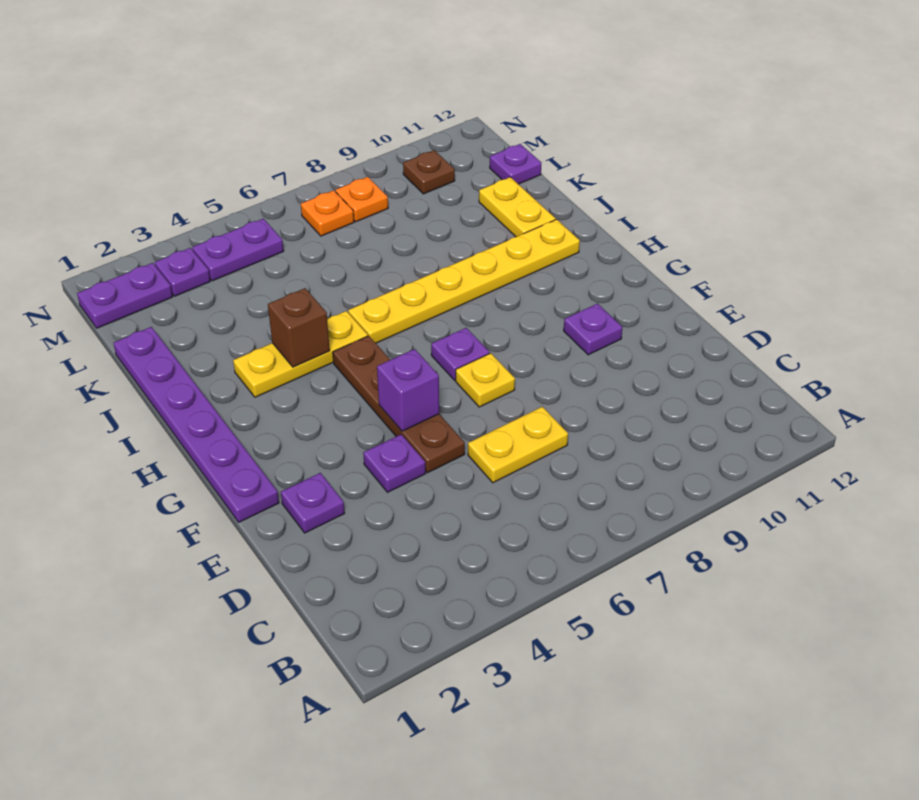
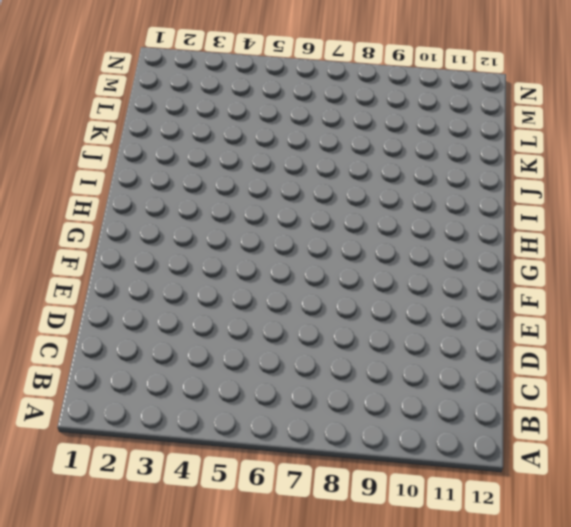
none -> yellow plate D6:D7 level 1
none -> purple plate E2 level 1
none -> purple plate E4 level 1

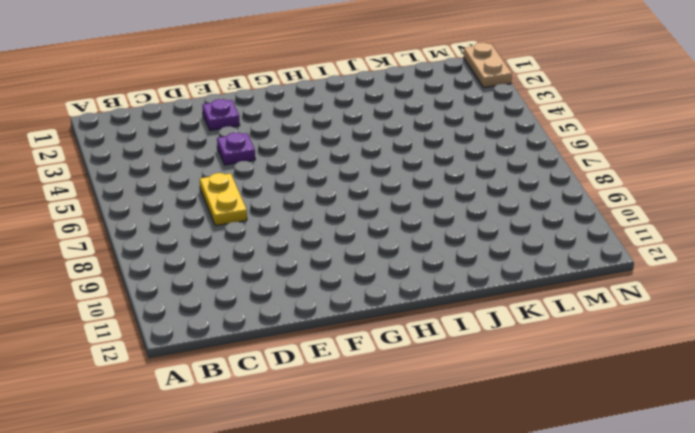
tan plate N1:N2 level 1 -> none
none -> brown plate E5:H5 level 1
none -> purple plate F1:K1 level 1
none -> yellow plate F7 level 1

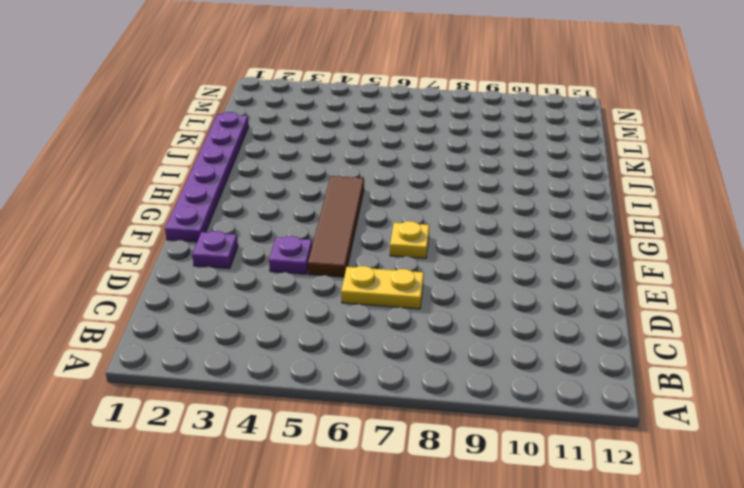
brown tile E5:H5 level 1 -> brown plate E5:H5 level 1
none -> purple plate F10 level 1
none -> purple plate G7 level 1
none -> yellow plate I3:I5 level 1

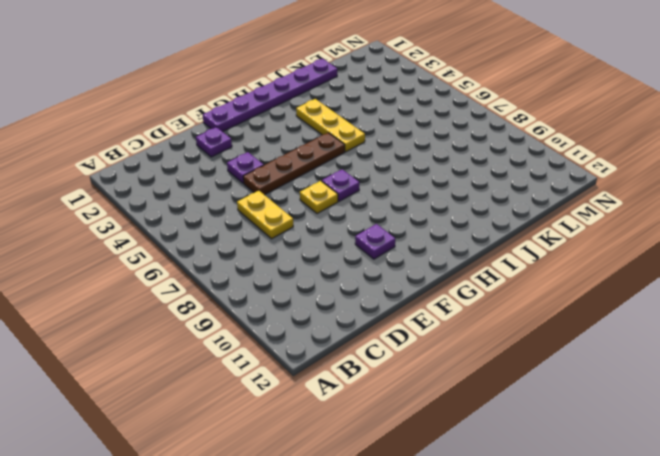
none -> yellow plate I6:I11 level 1
none -> yellow plate J11:K11 level 1
none -> purple plate L12 level 1

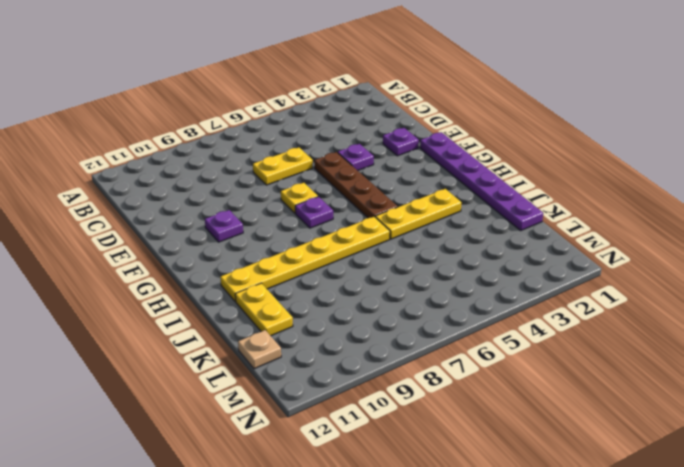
tan plate L12 level 1 -> purple plate L12 level 1
none -> purple plate M1:M2 level 1
none -> purple plate M3 level 1
none -> purple plate M4:M5 level 1

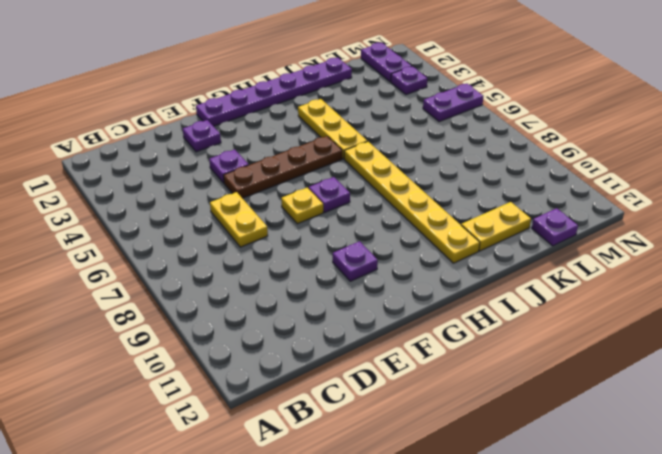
purple plate M5:N5 level 1 -> purple plate M4:M5 level 1
none -> orange plate M7 level 1
none -> orange plate M8 level 1
none -> brown plate M10 level 1

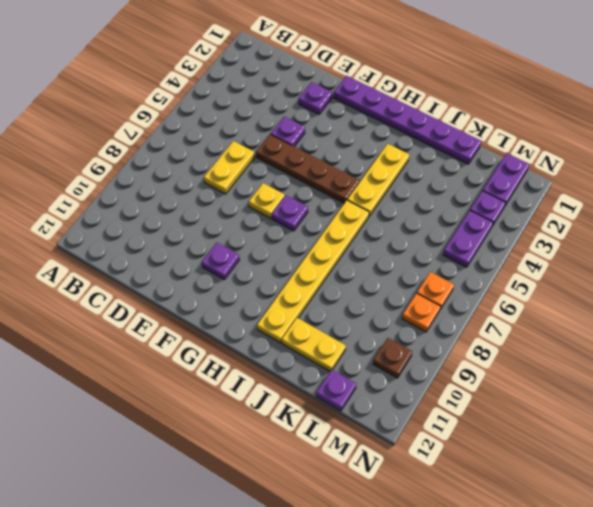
none -> purple brick F5 level 2
none -> brown brick I4 level 2

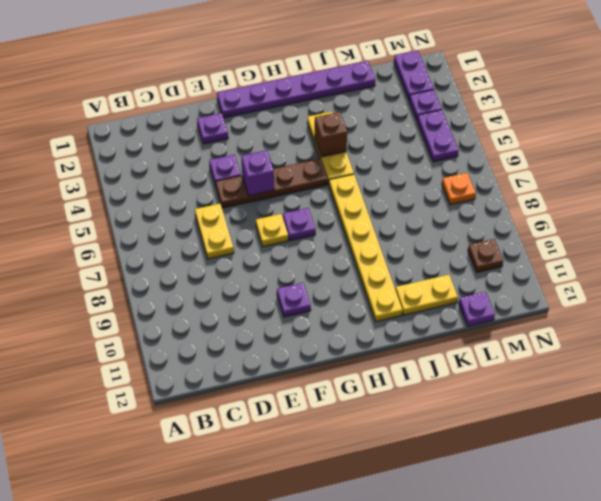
none -> orange plate M8 level 1

